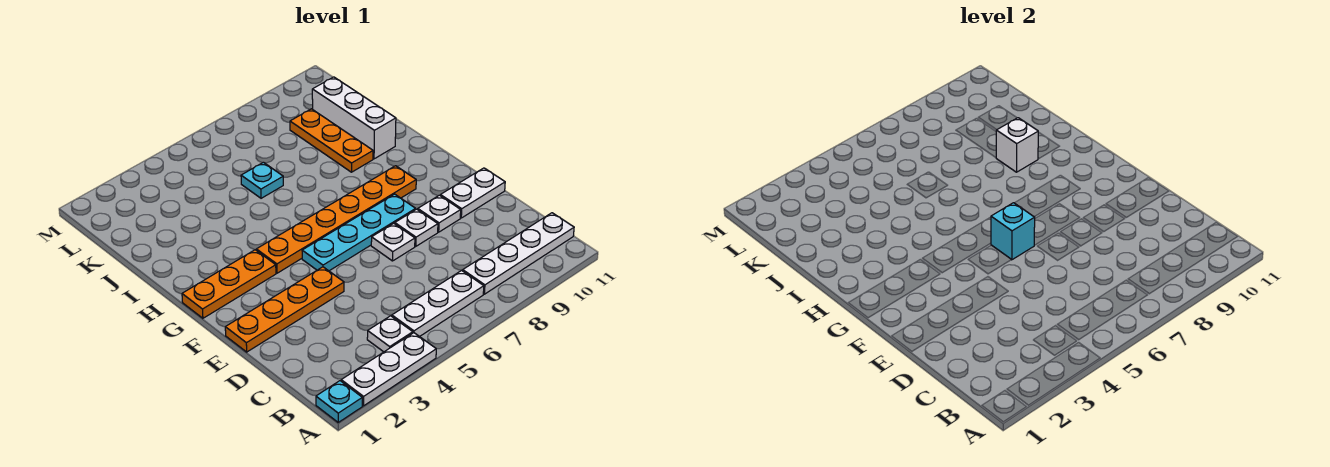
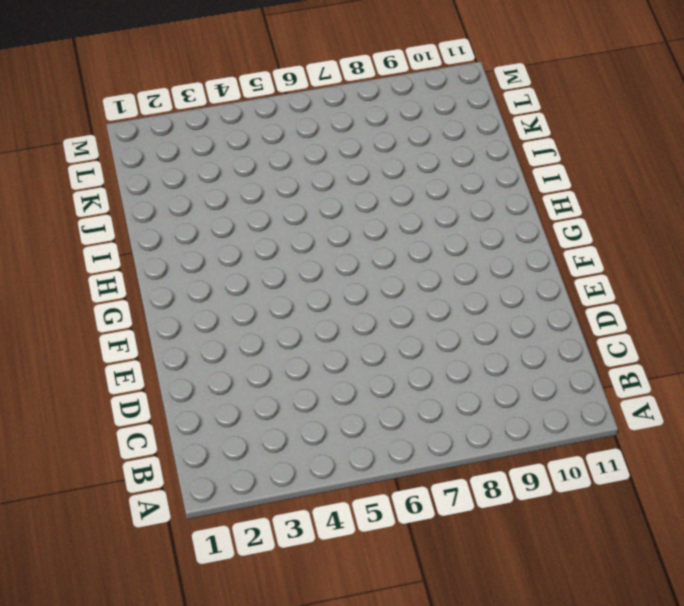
none -> cyan plate A1 level 1
none -> white plate A2:A4 level 1
none -> white plate B4 level 1

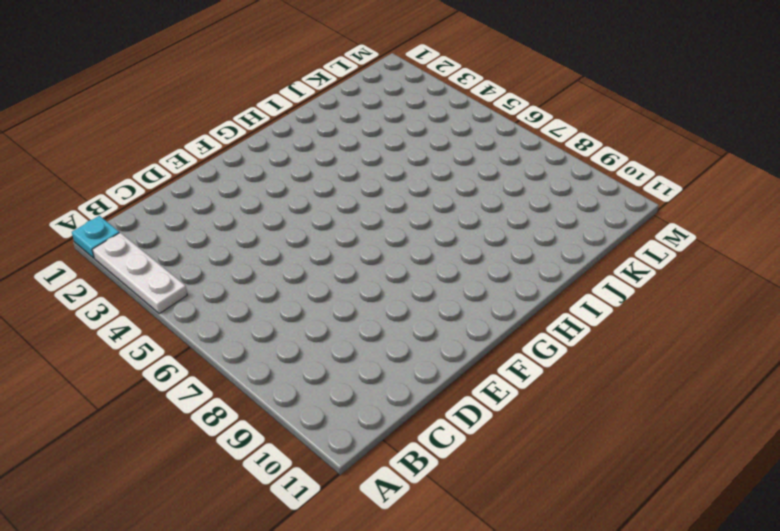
none -> white plate B4 level 1
none -> white plate B5:B7 level 1
none -> white plate B8:B11 level 1

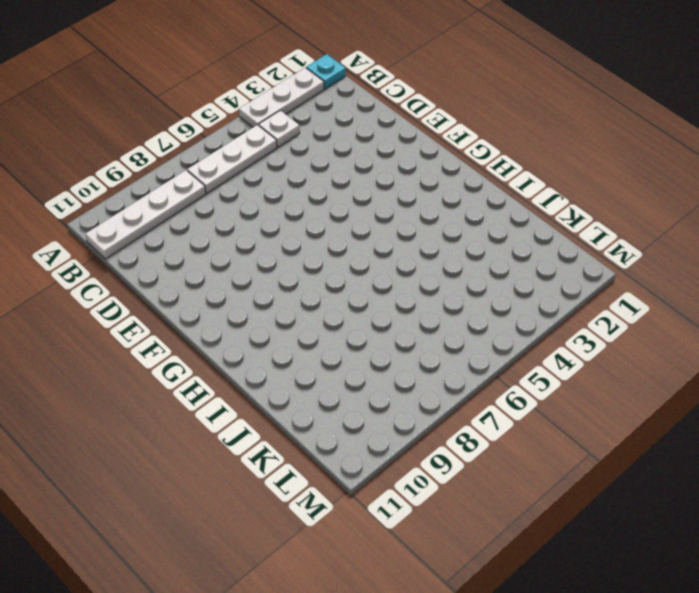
none -> orange plate E1:E4 level 1
none -> white plate E7 level 1
none -> white plate E8 level 1

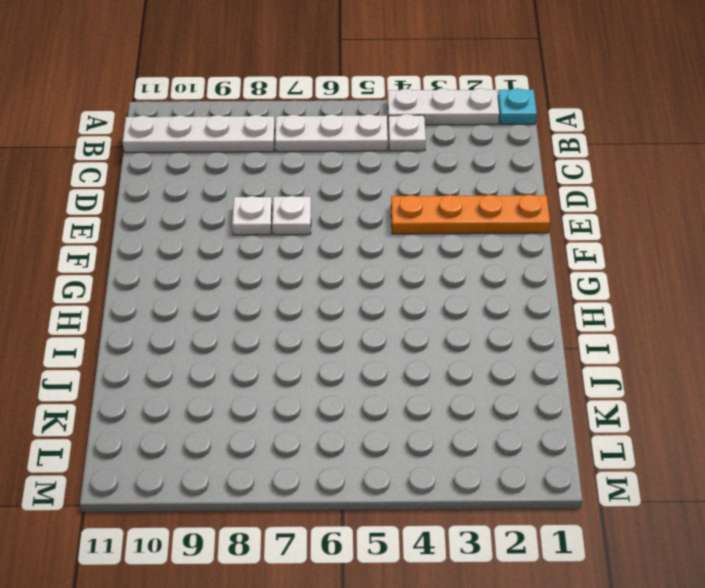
none -> white plate E9 level 1
none -> white plate E10:E11 level 1
none -> cyan plate F5:F8 level 1

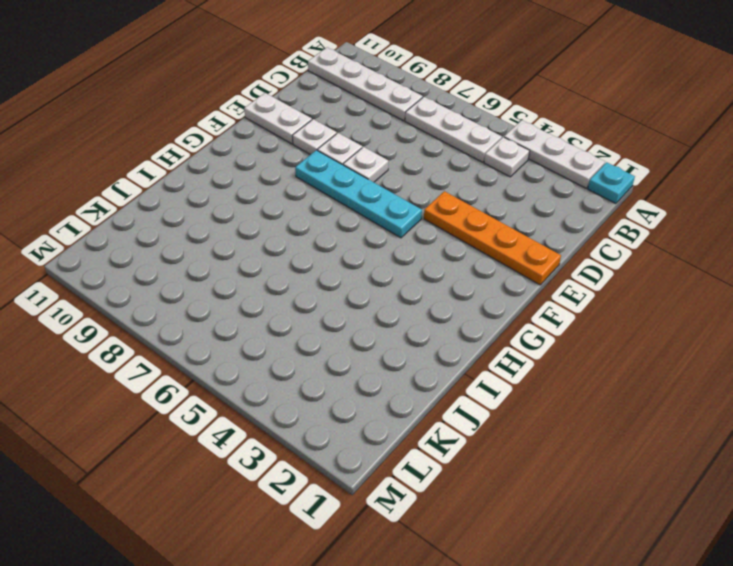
none -> orange plate G1:G3 level 1
none -> orange plate G4:G9 level 1
none -> orange plate I9:K9 level 1

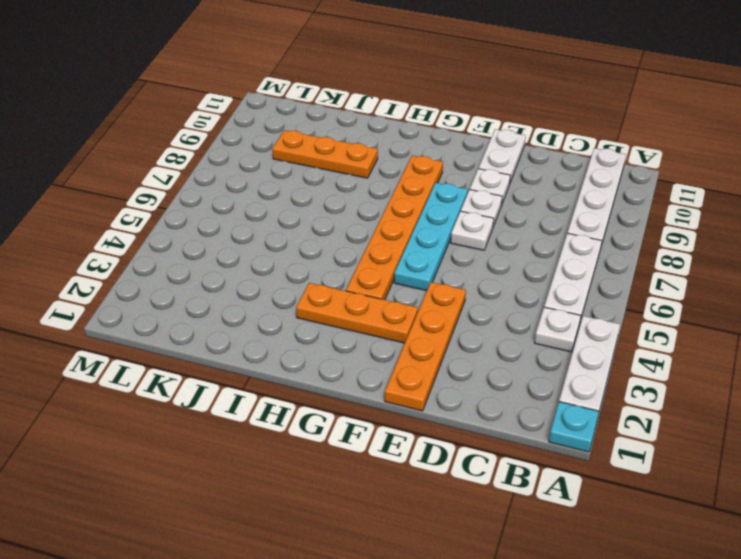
orange plate F3:H3 level 1 -> orange plate G1:G3 level 1
none -> white brick I10:K10 level 1
none -> cyan plate J6 level 1
none -> cyan brick F6 level 2

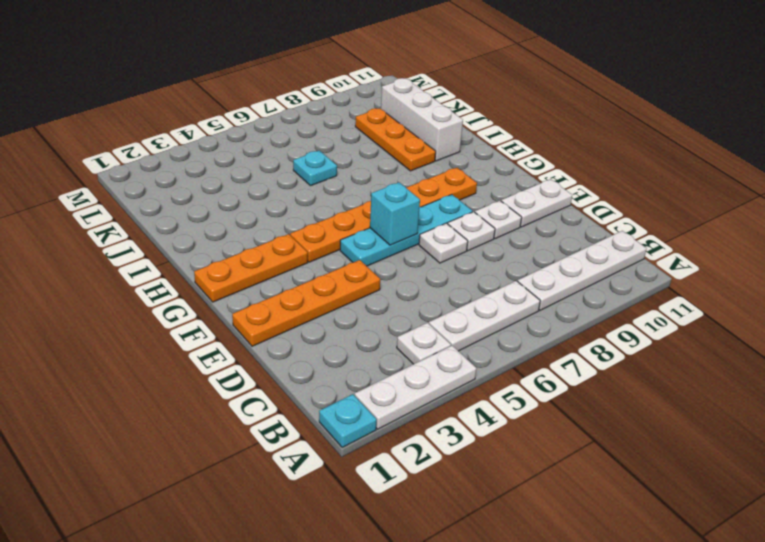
none -> white brick I9 level 2

